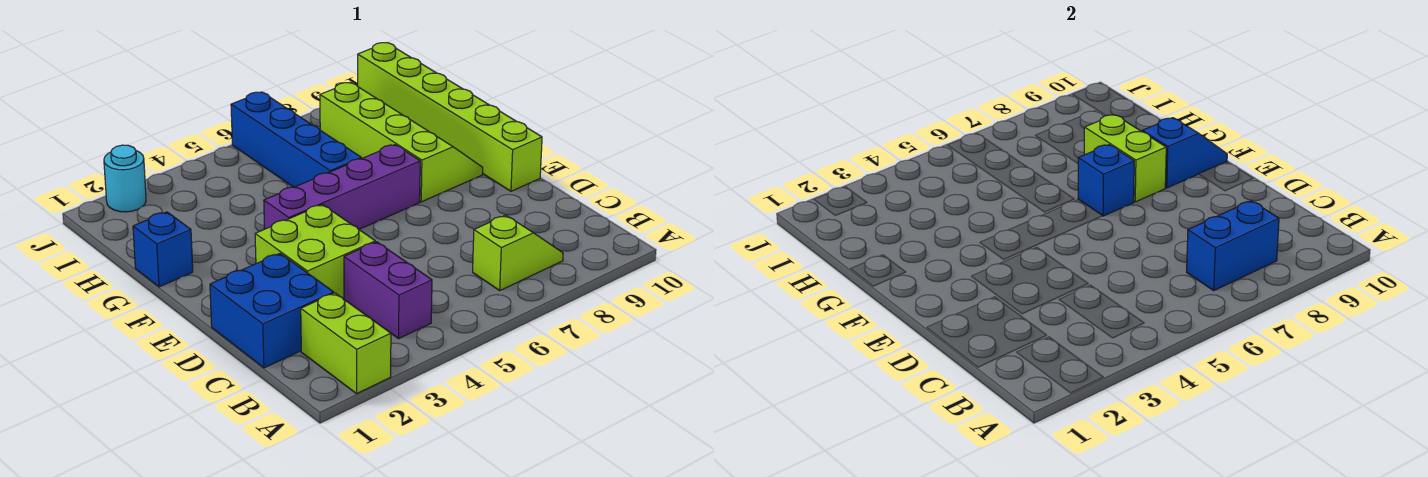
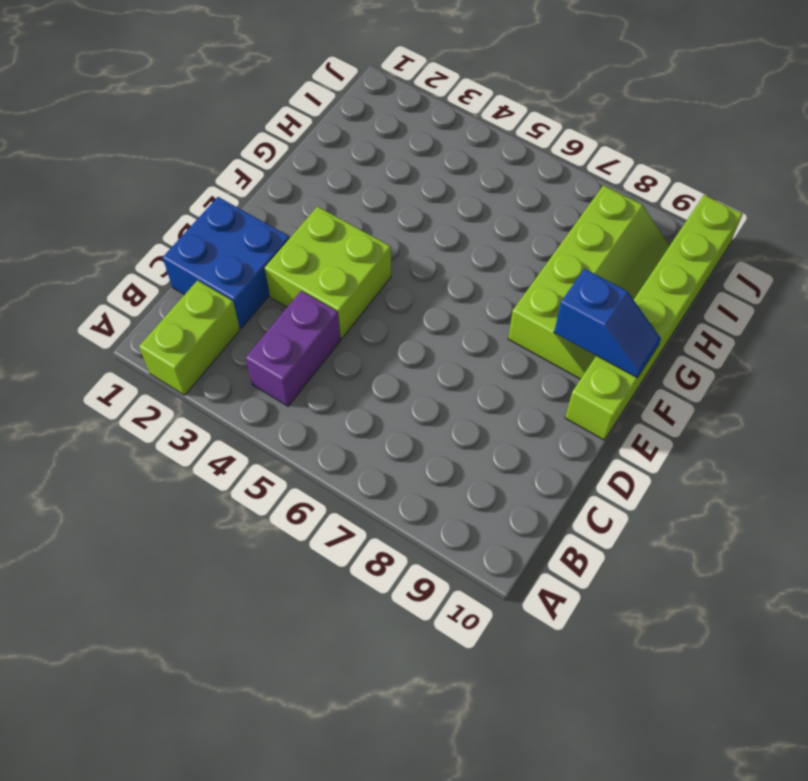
none -> lime slope B7:B8 level 1 top 7
none -> purple brick F4:F7 level 1
none -> blue brick G1 level 1

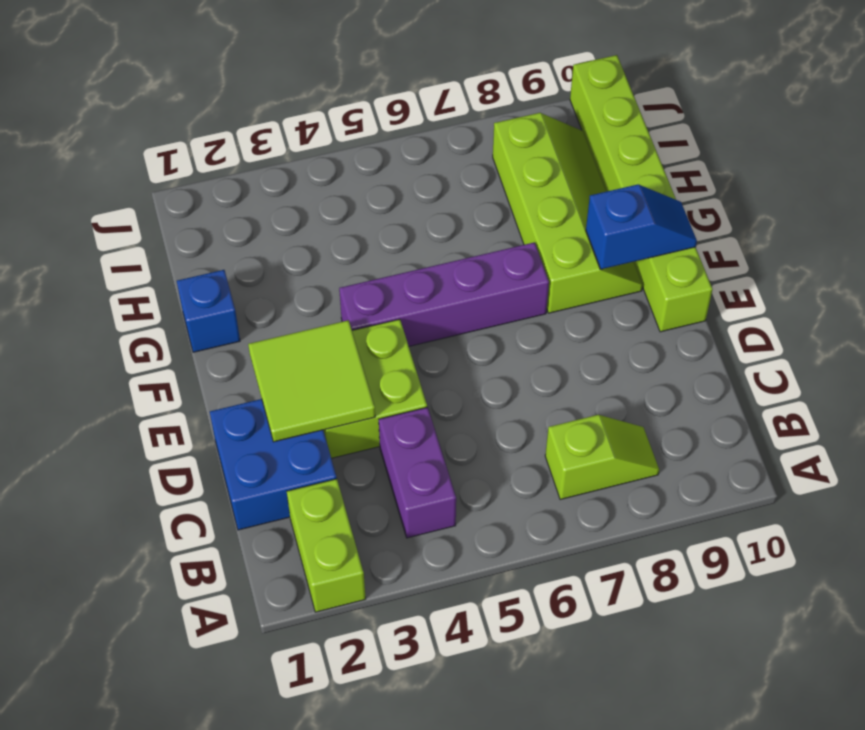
lime tile D2:E3 level 2 -> none
none -> blue brick G6:J6 level 1
none -> cyan round brick J2 level 1
none -> blue brick B7:B8 level 2

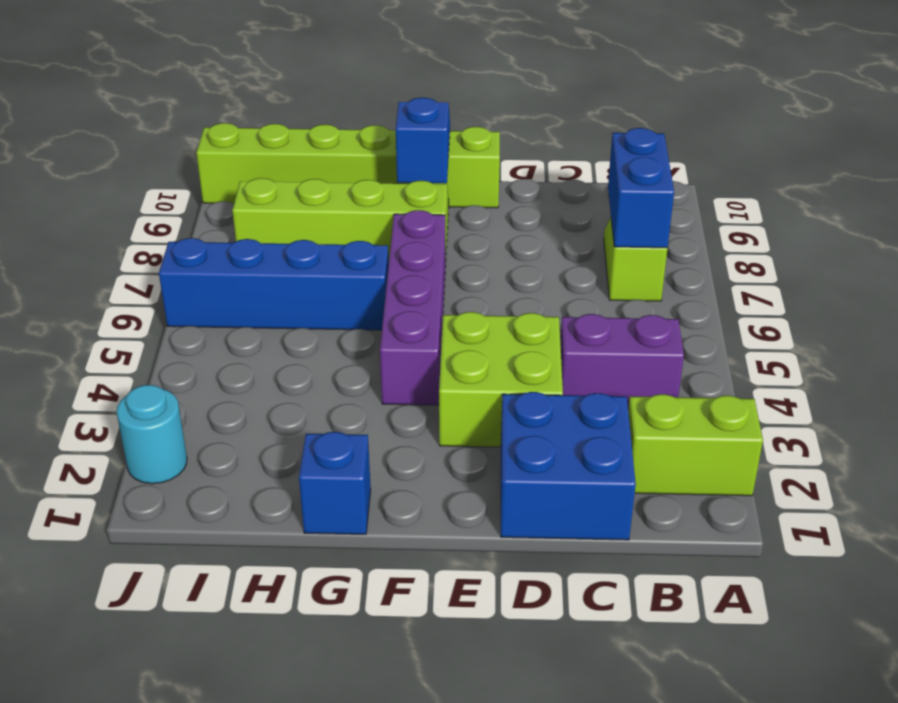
none -> blue brick F7 level 2
none -> lime brick F8:G8 level 2

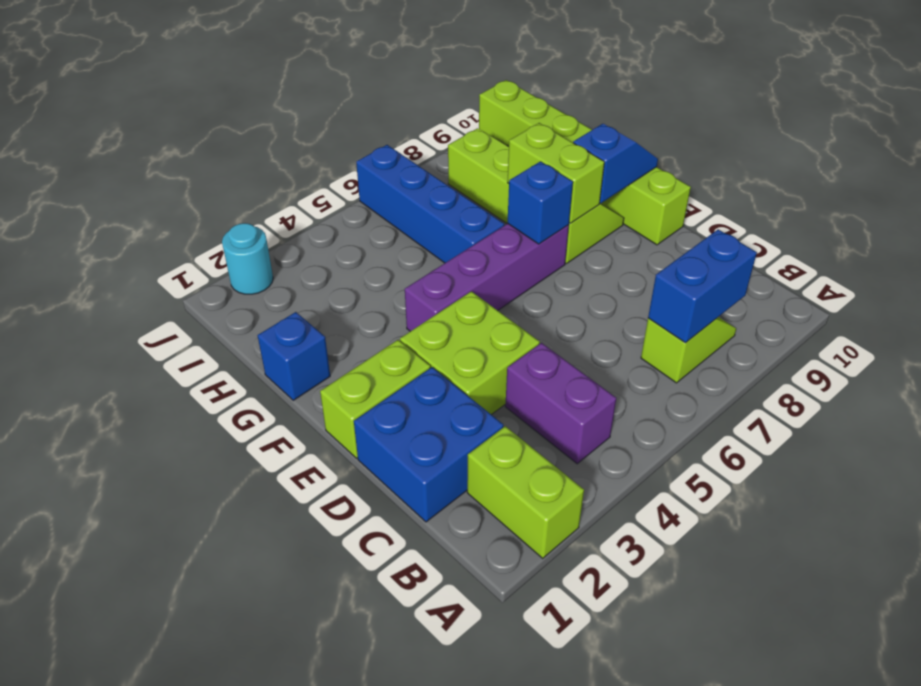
lime brick E1:E2 level 1 -> none

